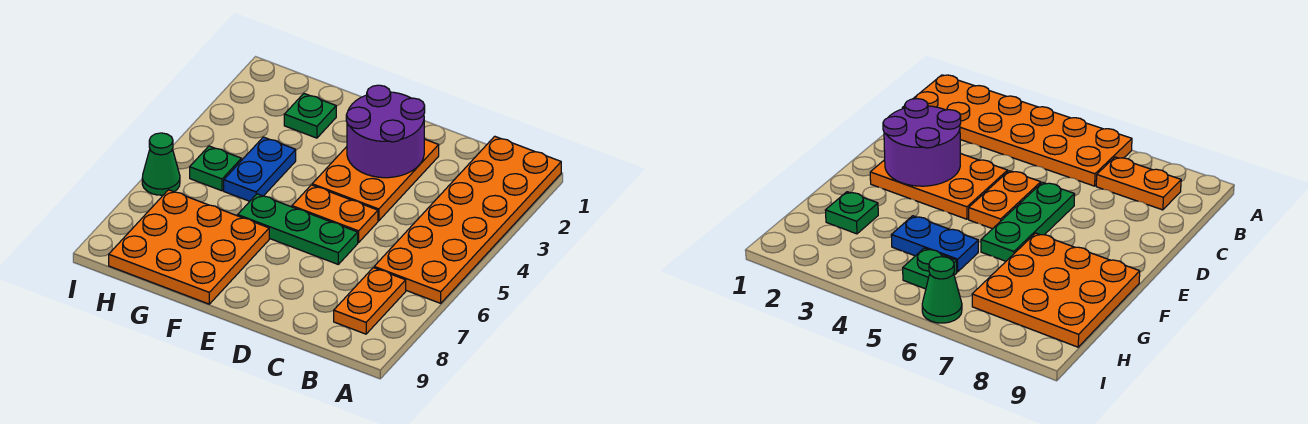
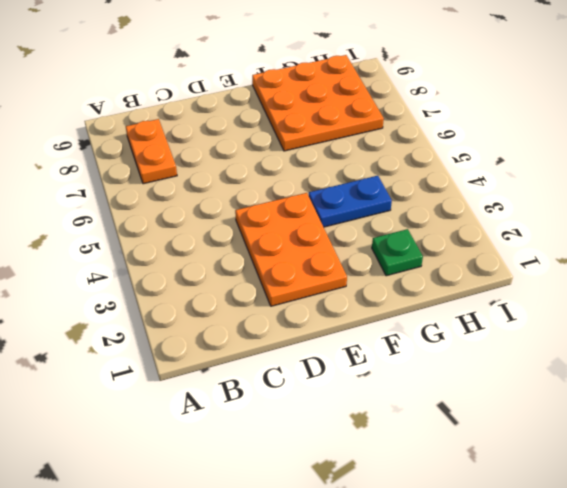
blue plate F4:G4 level 1 -> blue plate G4:G5 level 1
none -> orange plate A1:B6 level 1
none -> orange plate D5:E5 level 1

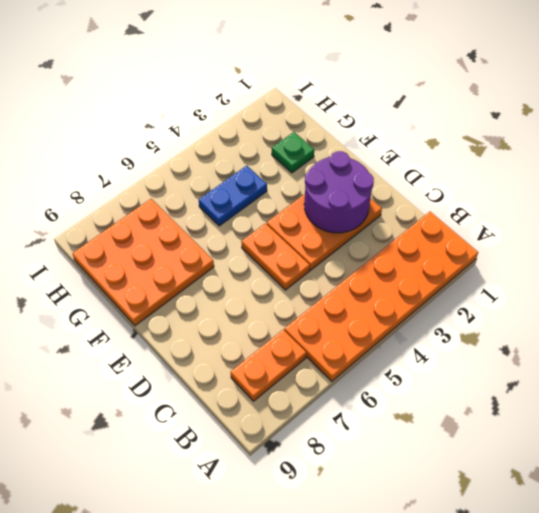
none -> green plate D6:F6 level 1
none -> green plate H5 level 1

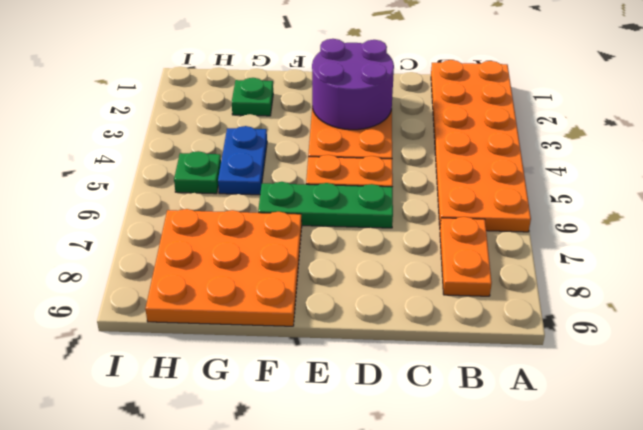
none -> green cone I6 level 1

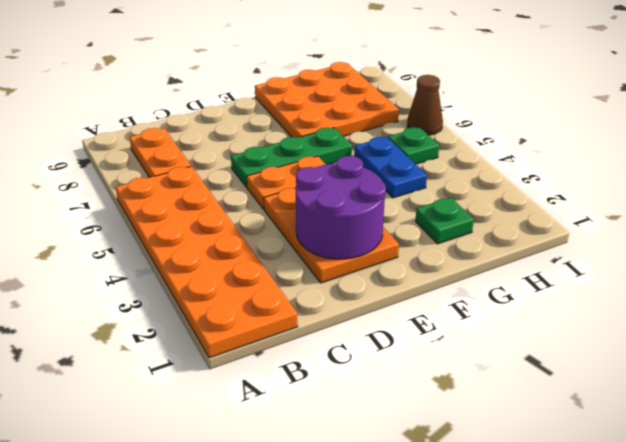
brown cone I6 level 1 -> green cone I6 level 1

